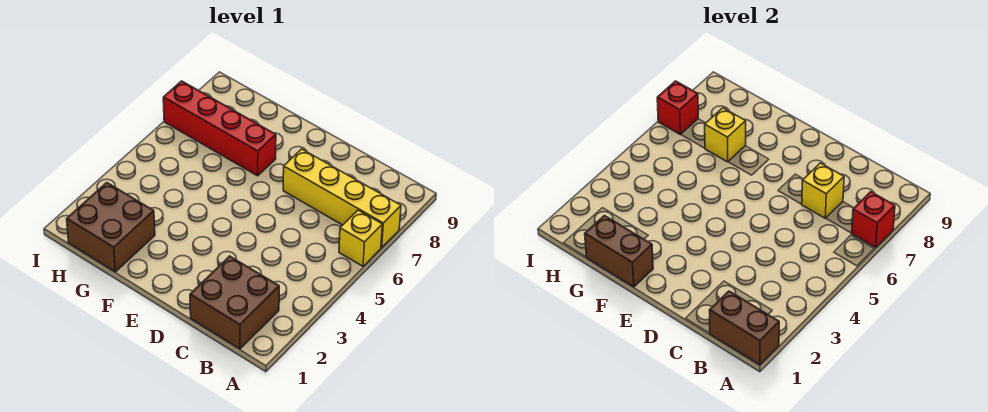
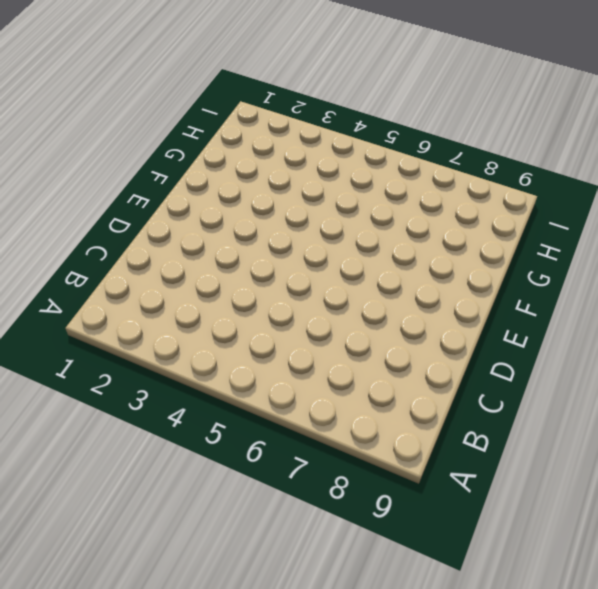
none -> yellow brick A6 level 1
none -> yellow brick A7:D7 level 1

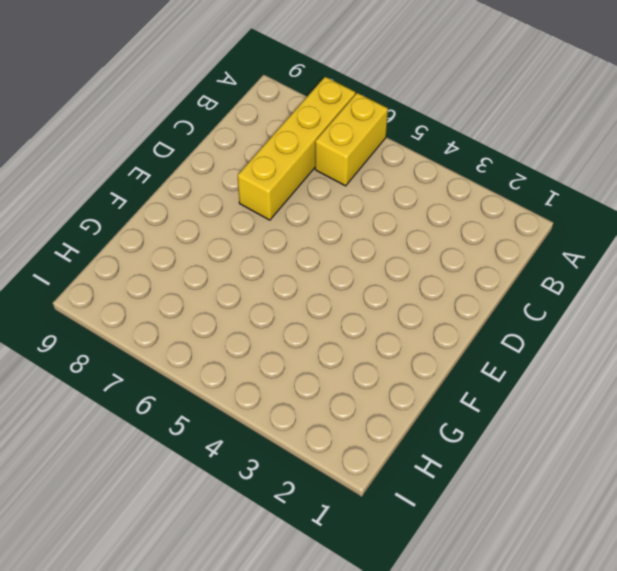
yellow brick A6:B6 level 1 -> yellow brick A6 level 1
none -> brown brick B1:C2 level 1
none -> red brick F7:I7 level 1

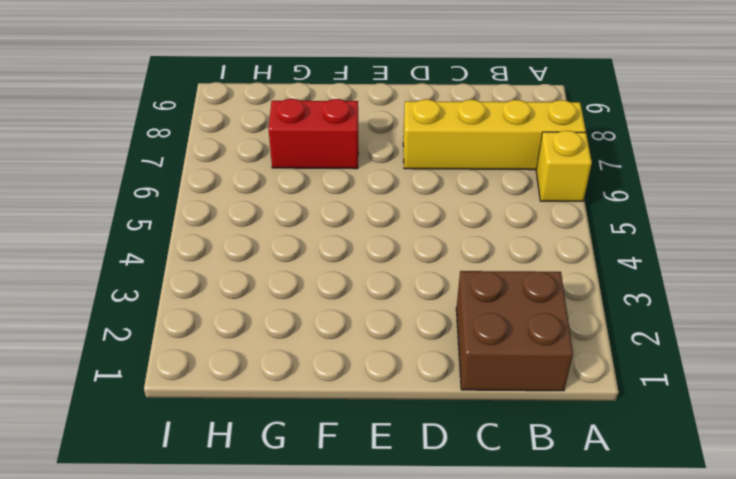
red brick F7:G7 level 1 -> red brick F7:I7 level 1
none -> brown brick G1:H2 level 1
none -> brown brick A1:B1 level 2

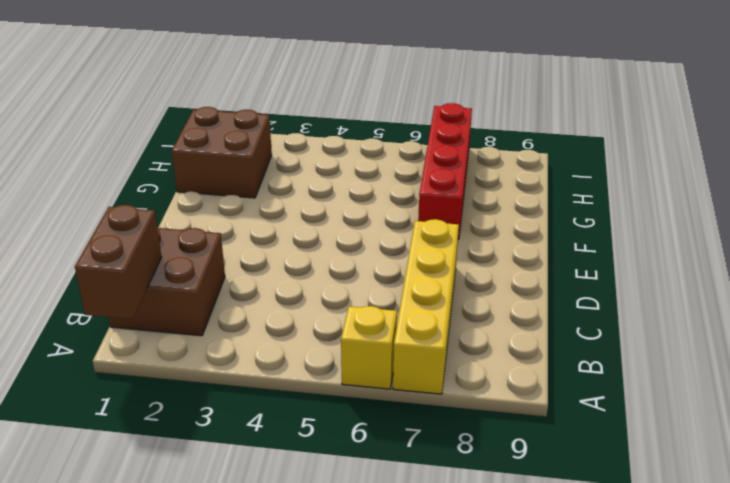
none -> red brick A7 level 2
none -> yellow brick C7 level 2

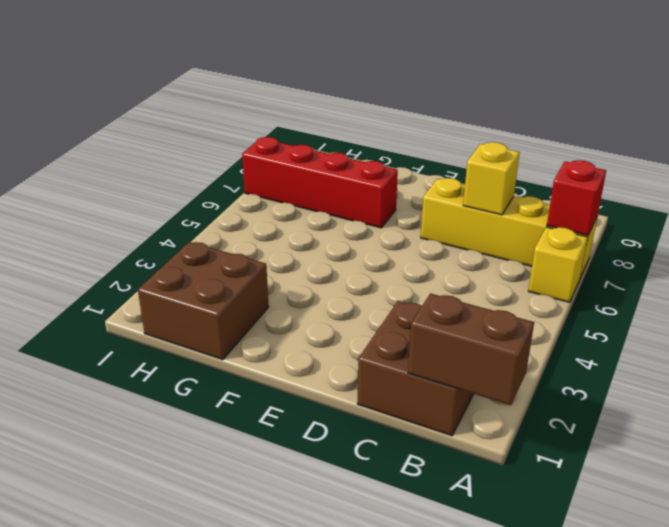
none -> brown brick F1:G1 level 2
none -> yellow brick G7 level 2

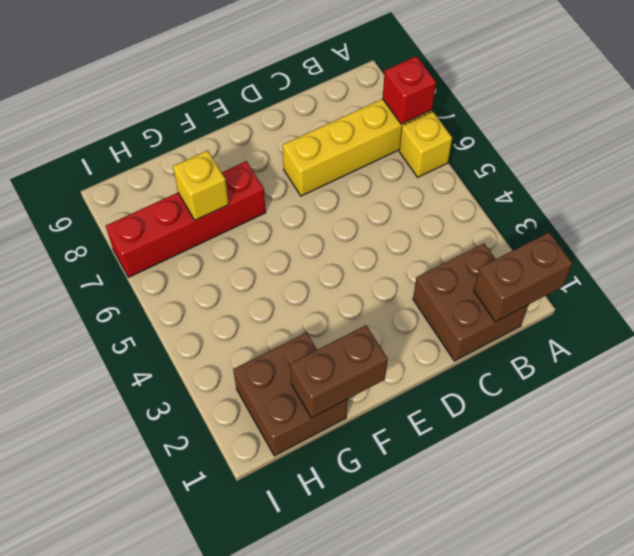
none -> yellow brick C7 level 2
none -> red brick I7 level 2

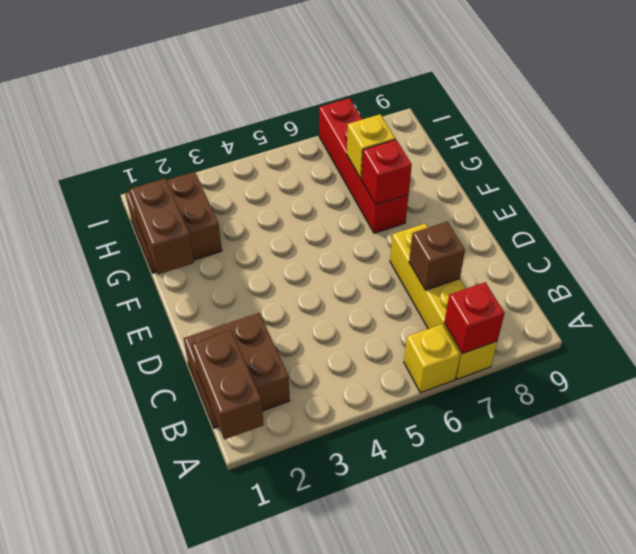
brown brick C7 level 2 -> yellow brick C7 level 2
red brick F7 level 2 -> red brick I7 level 2

